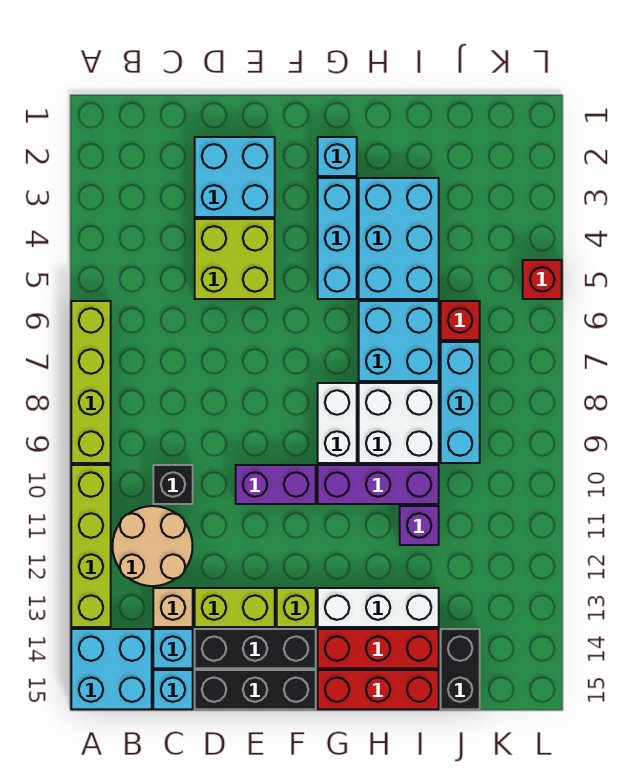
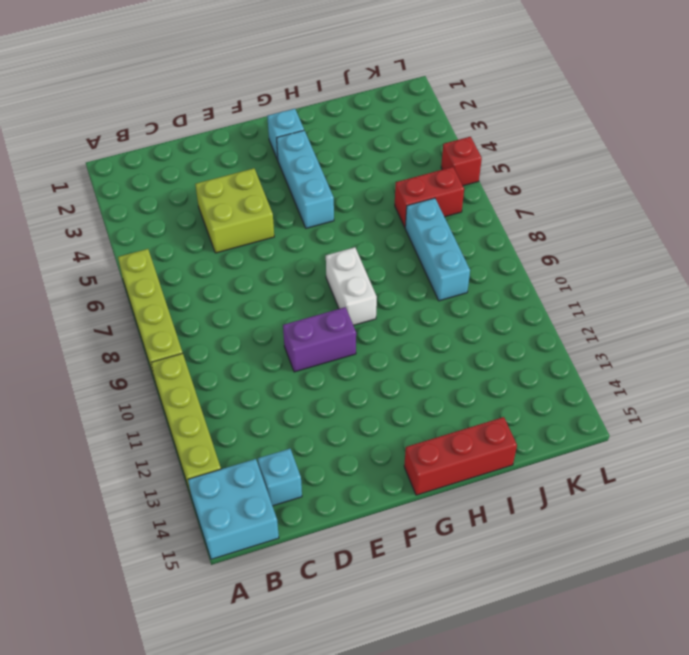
red brick J6:K6 level 1 -> red brick J6 level 1
none -> tan round brick B11:C12 level 1
none -> black brick C10 level 1
none -> tan brick C13 level 1
none -> cyan brick C15 level 1

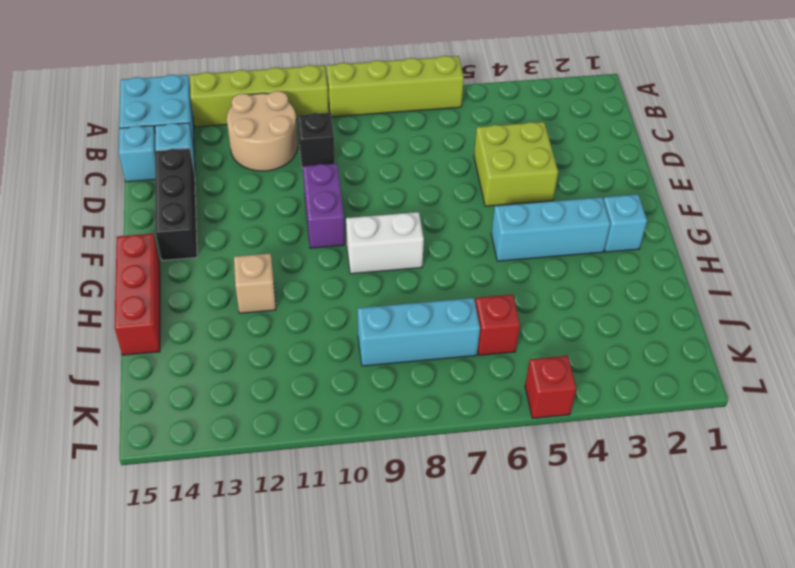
tan brick H12 level 1 -> tan brick C13 level 1
none -> cyan brick D2:E3 level 1
none -> lime brick D13:E13 level 1
none -> black brick D15:F15 level 1
none -> lime brick F13 level 1

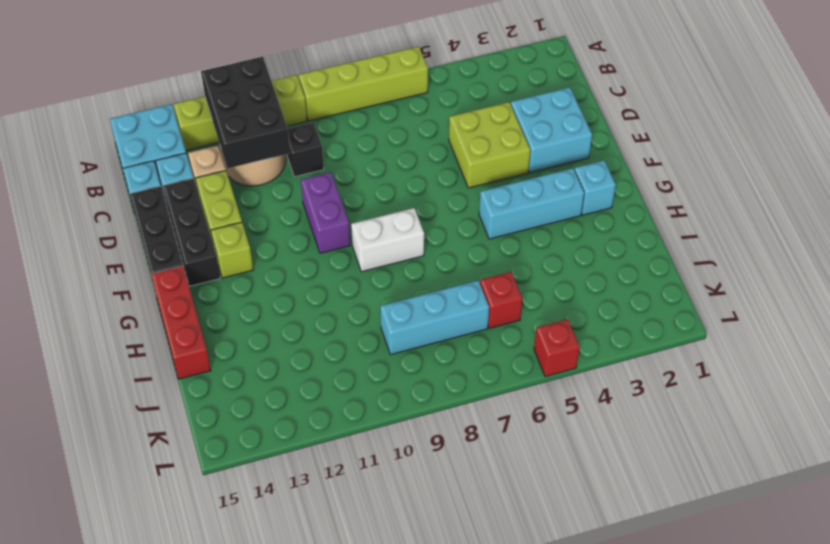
black brick A11:C12 level 2 -> none
none -> purple brick G10:I10 level 1
none -> white brick G13:I13 level 1
none -> red brick G14:I14 level 1
none -> cyan brick H3:I5 level 1

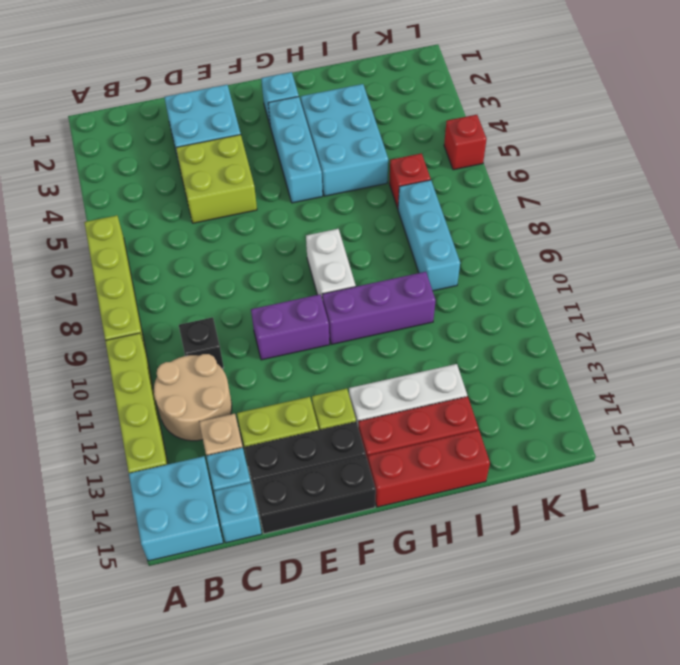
none -> cyan brick H6:I7 level 1
none -> white brick H8:I9 level 1
none -> purple brick I11 level 1
none -> black brick J14:J15 level 1

